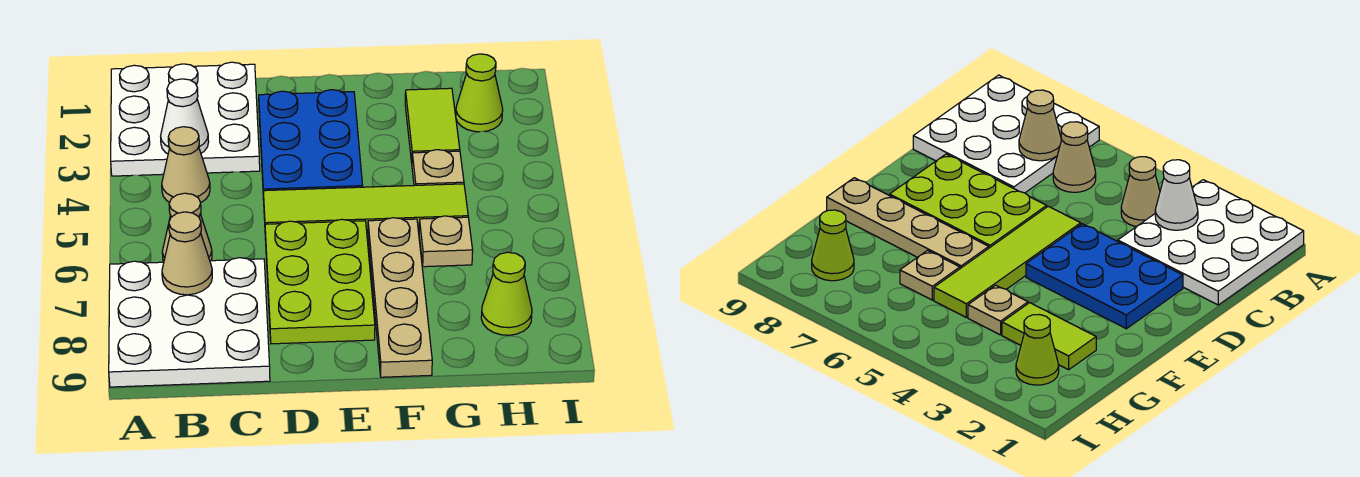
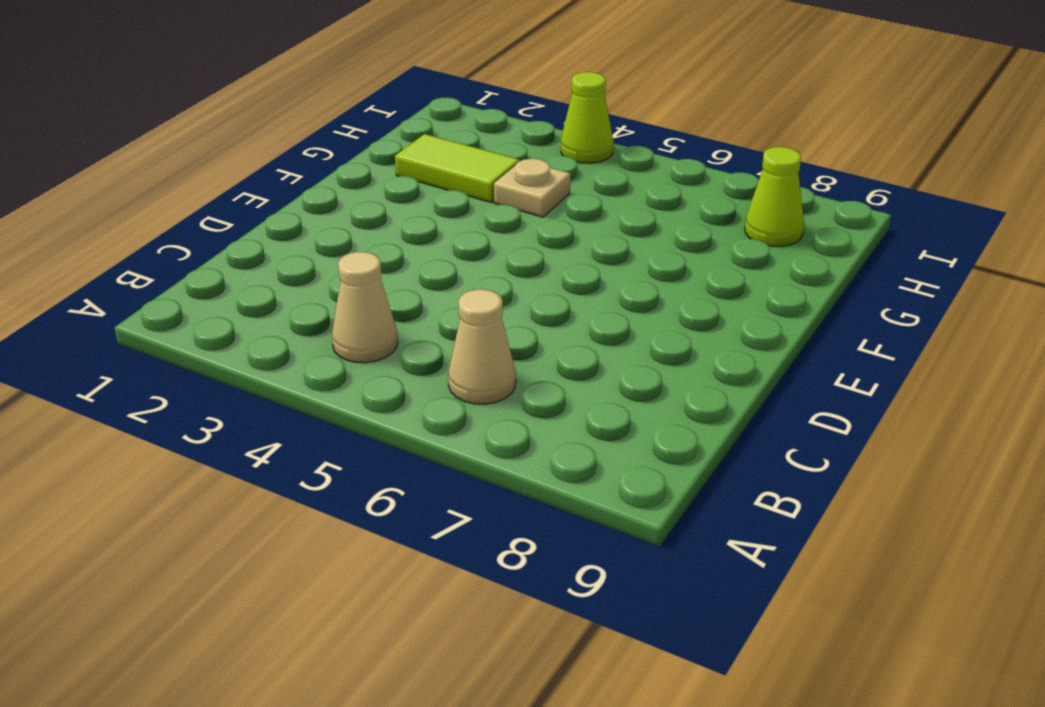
lime cone I4 level 1 -> lime cone H2 level 1
none -> white plate A1:C3 level 1
none -> white plate A7:C9 level 1
none -> blue plate D2:E4 level 1

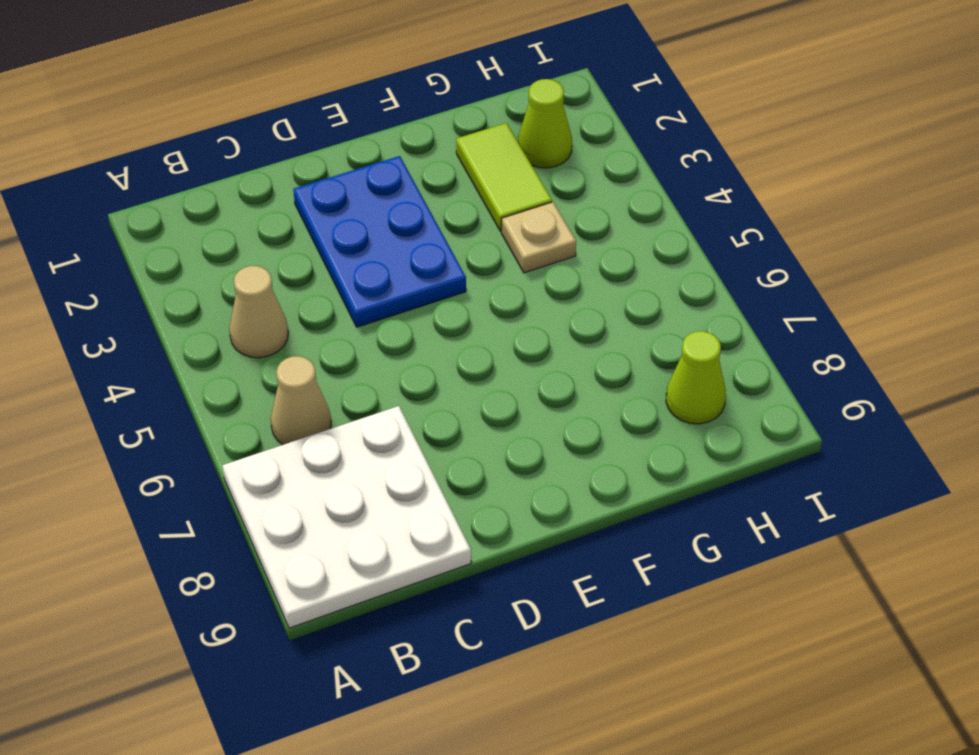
none -> white plate A1:C3 level 1
none -> lime tile D5:G5 level 1
none -> lime plate D6:E8 level 1

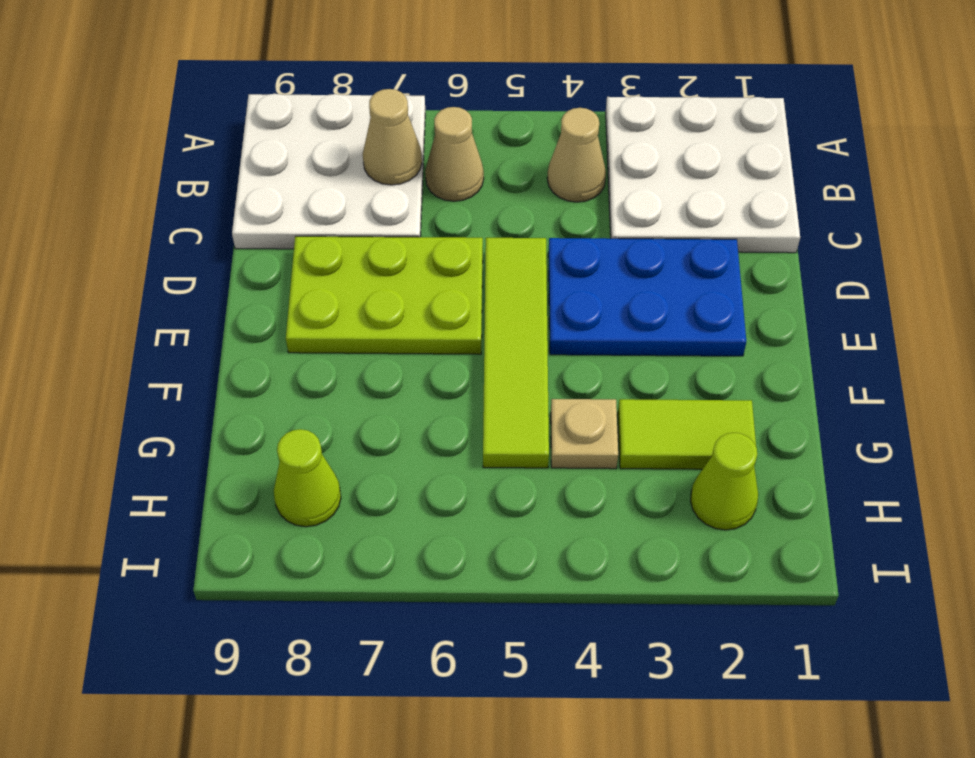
none -> tan plate F6:F9 level 1
none -> tan plate G6 level 1
none -> white cone B3 level 2

